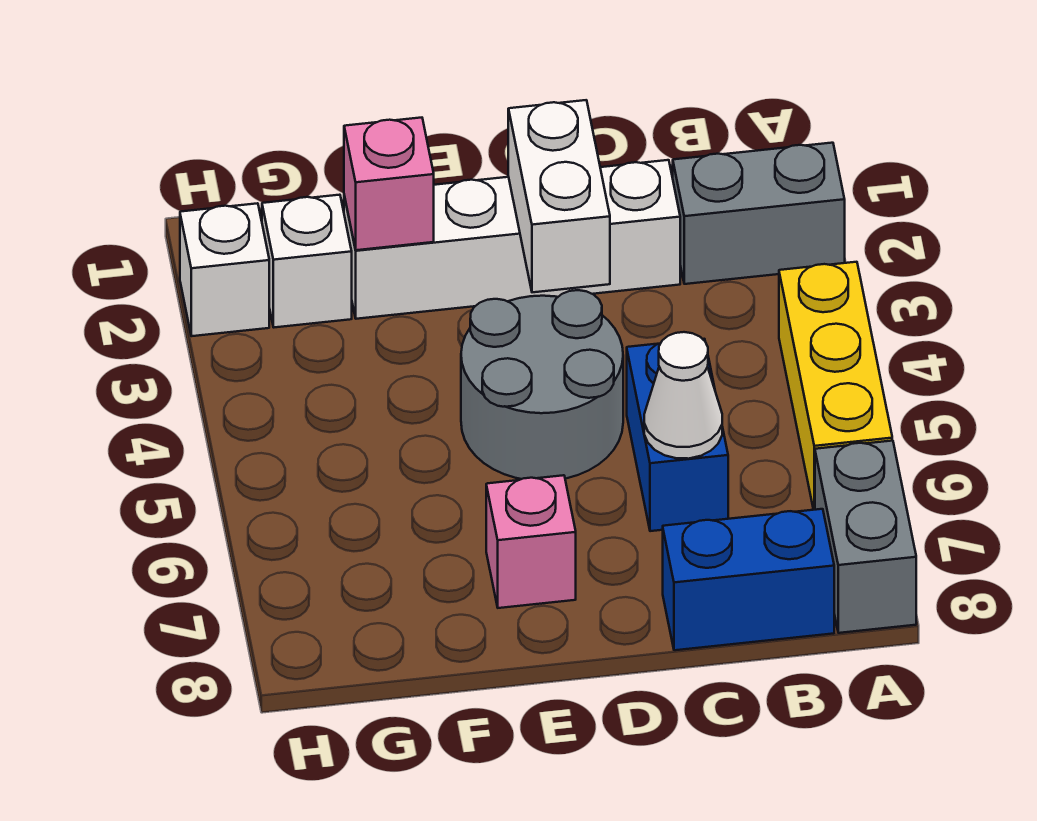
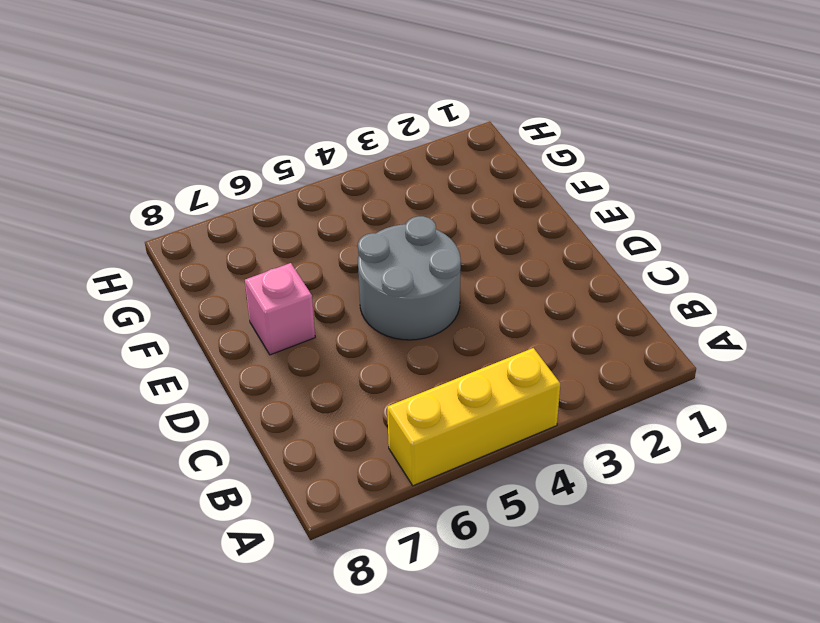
none -> grey brick A2:B2 level 1
none -> grey brick A7:A8 level 1
none -> blue brick B8:C8 level 1

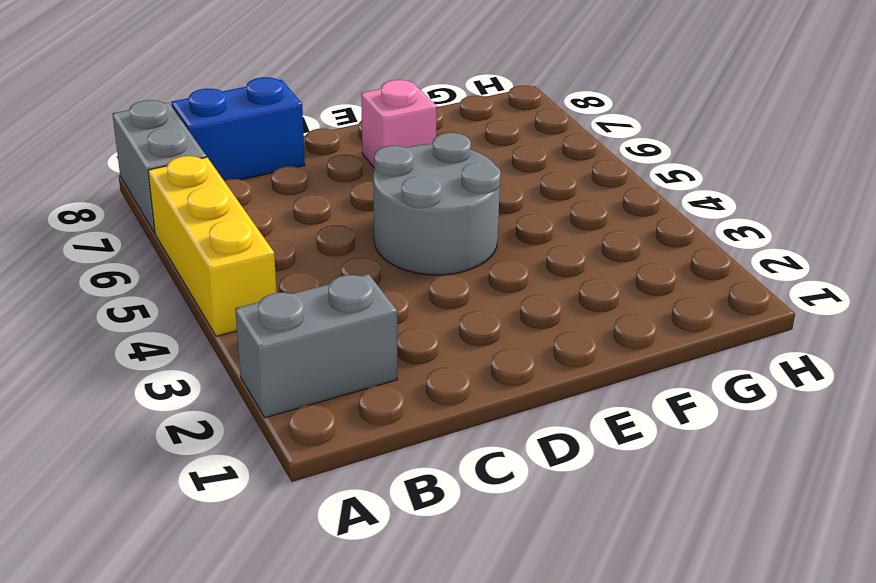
none -> white brick C2:F2 level 1
none -> blue brick C5:C6 level 1
none -> white brick G2 level 1

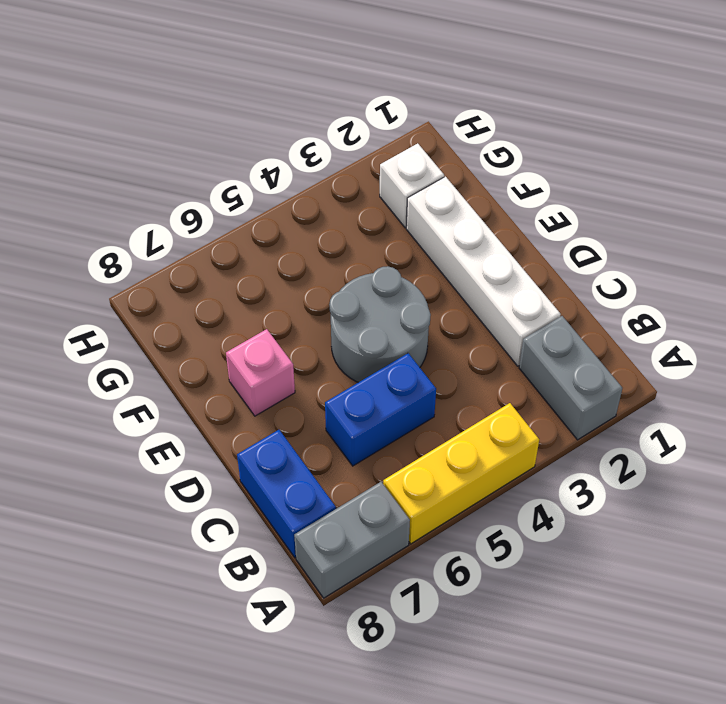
none -> white brick H2 level 1
none -> white cone C6 level 2
none -> white brick D2:D3 level 2

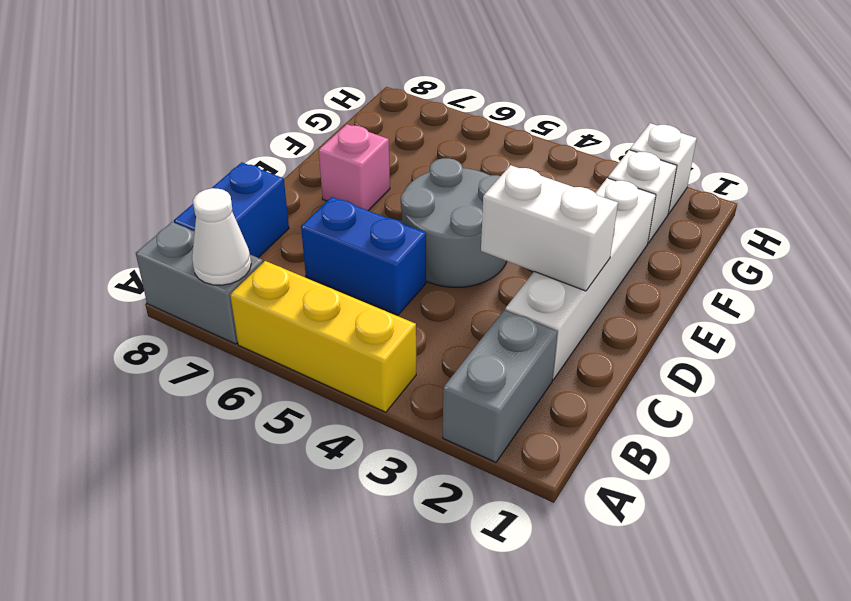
white cone A7 level 2 -> white cone C6 level 2
none -> pink brick F2 level 2

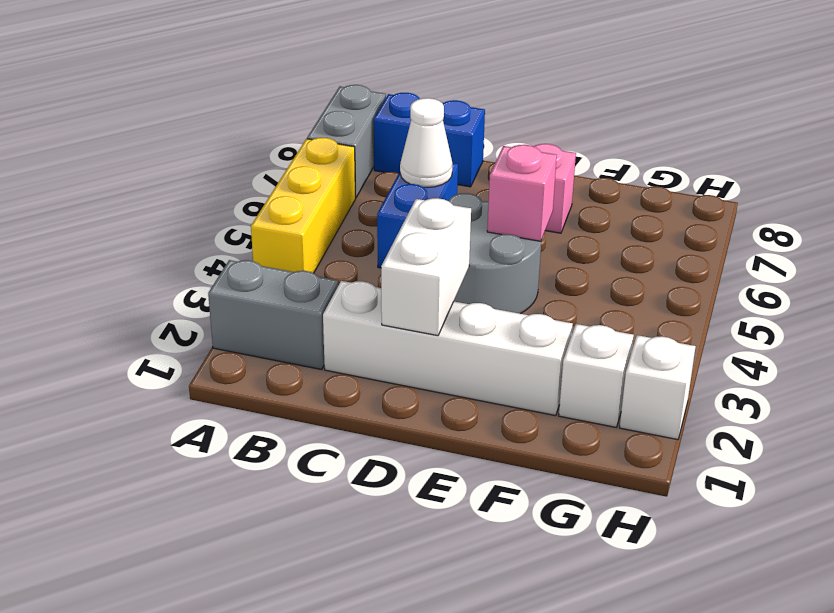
pink brick E5 level 2 -> pink brick F2 level 2

